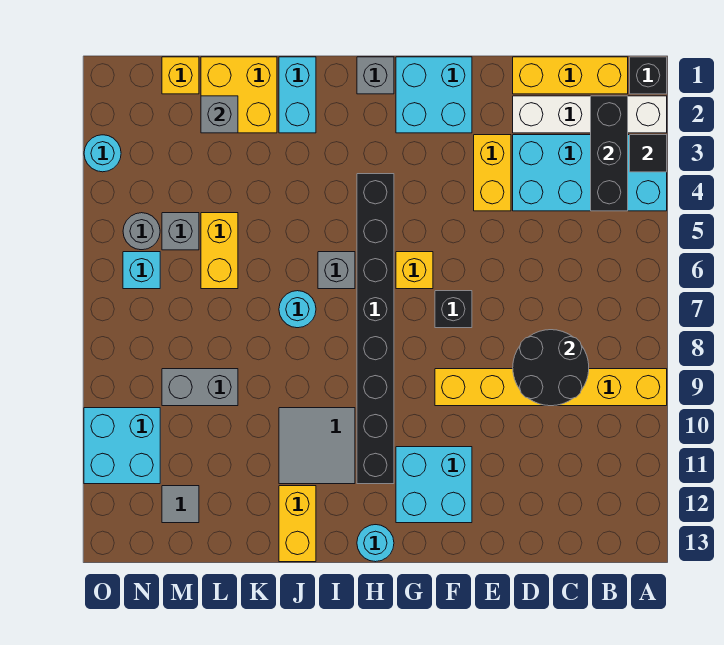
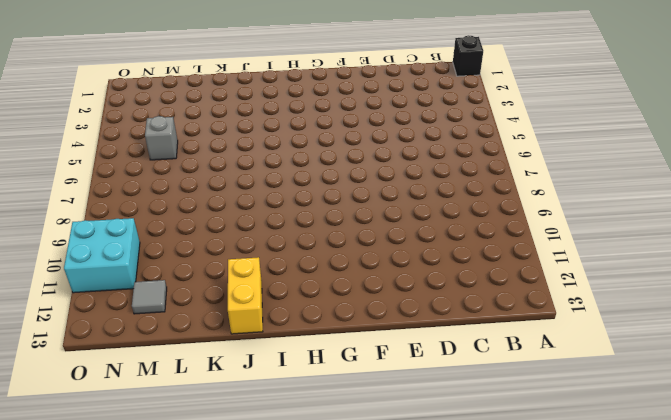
none -> white brick A2:D2 level 1
none -> cyan brick A3:D4 level 1
none -> yellow brick A9:F9 level 1
none -> yellow brick B1:D1 level 1

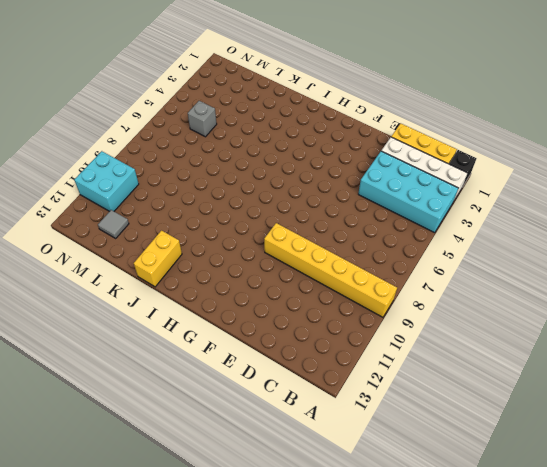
none -> yellow brick E3:E4 level 1
none -> cyan brick F1:G2 level 1
none -> black brick F7 level 1
none -> cyan brick F11:G12 level 1

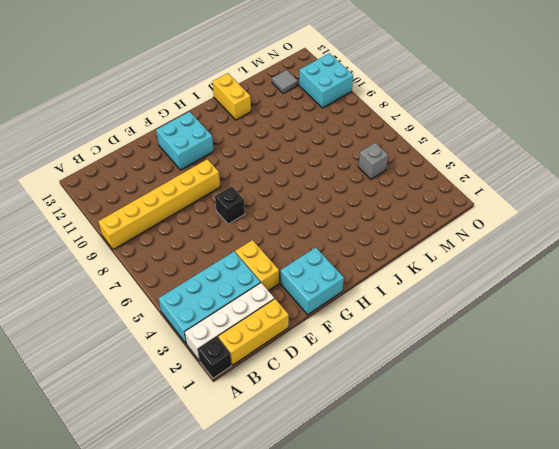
none -> yellow brick G6 level 1
none -> grey brick H1 level 1
none -> black brick H4:H11 level 1
none -> cyan round brick H13 level 1

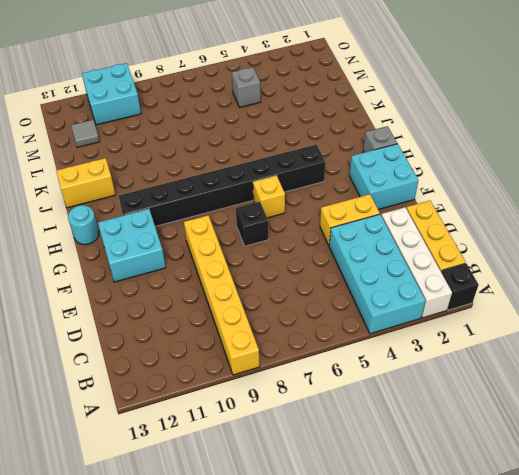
none -> grey brick I6 level 1
none -> grey tile I10:J11 level 1
none -> cyan brick J1:J2 level 1
none -> cyan round brick J7 level 1

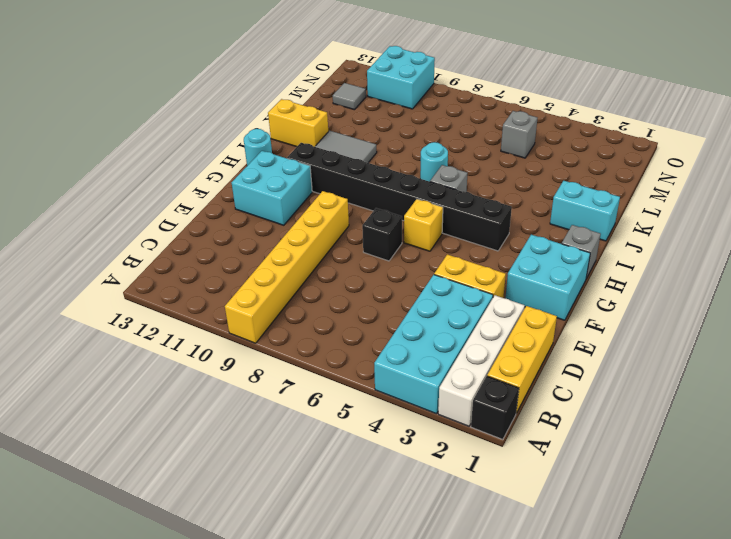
none -> yellow brick K1:L2 level 1
none -> yellow brick L5:L6 level 1
none -> grey brick L9:M9 level 1
none -> yellow brick M1 level 1

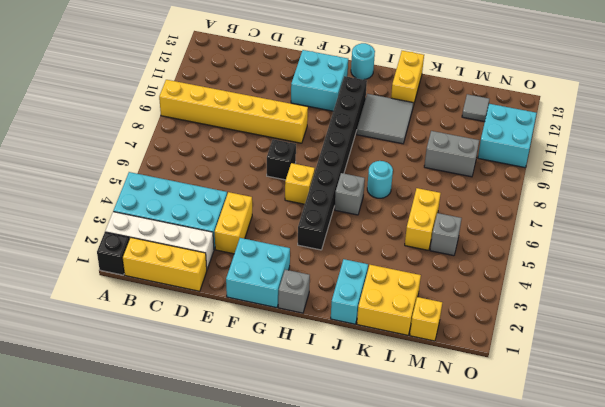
none -> grey round brick N5 level 1
none -> cyan brick N6 level 1
none -> cyan round brick O3 level 1
none -> black tile A3 level 2

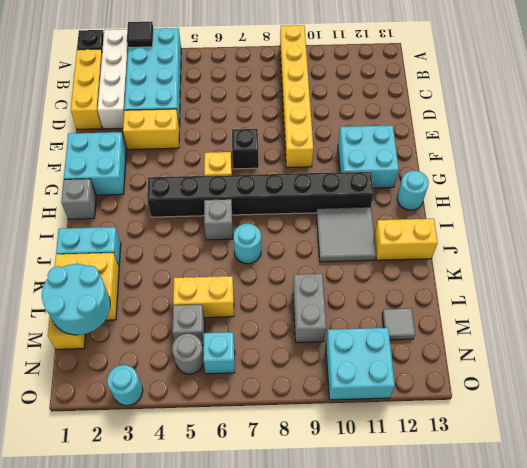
cyan round brick L1:M2 level 2 -> grey brick L2 level 2
none -> black brick B2:B4 level 2
none -> black round brick C8:D9 level 2

